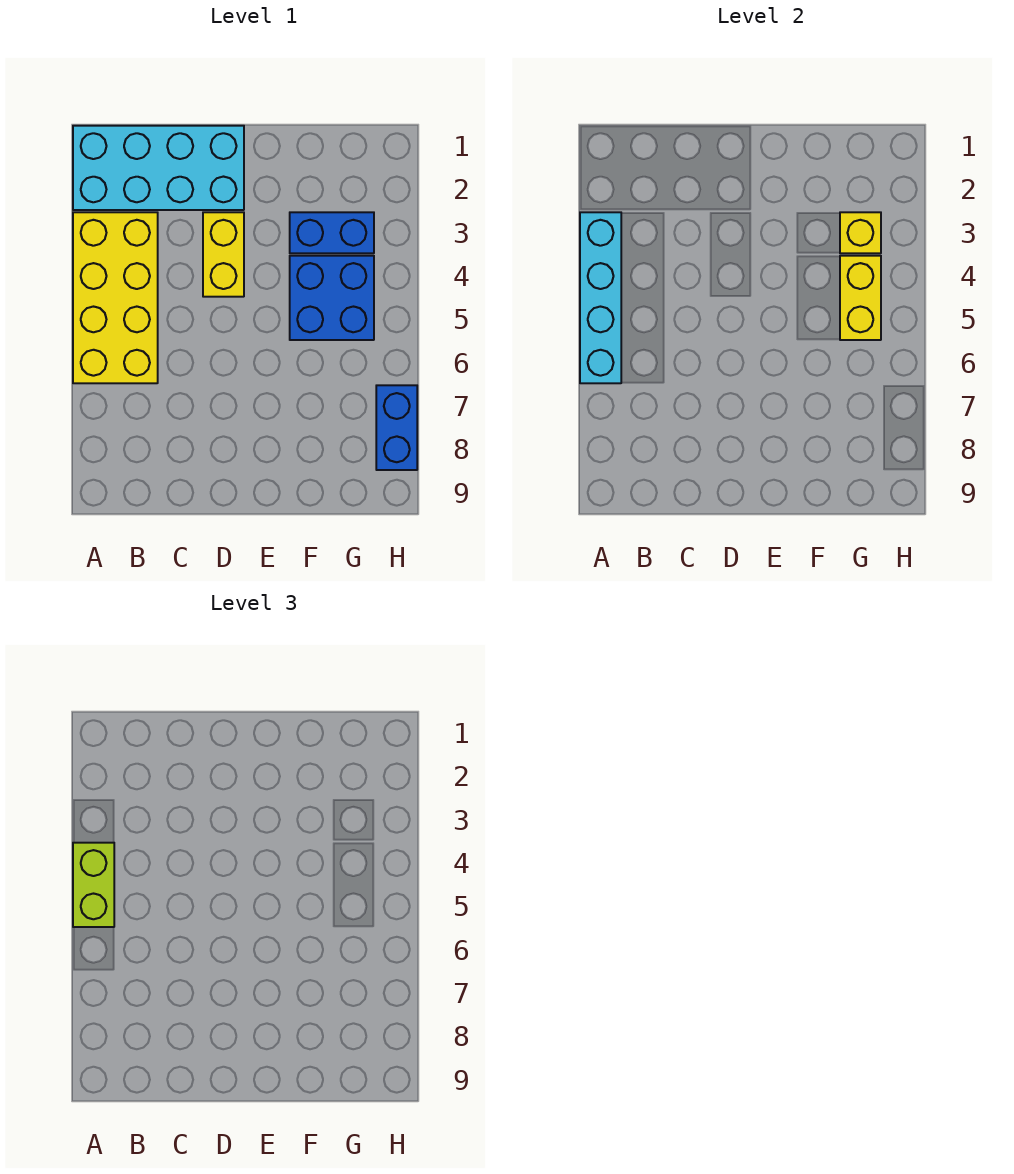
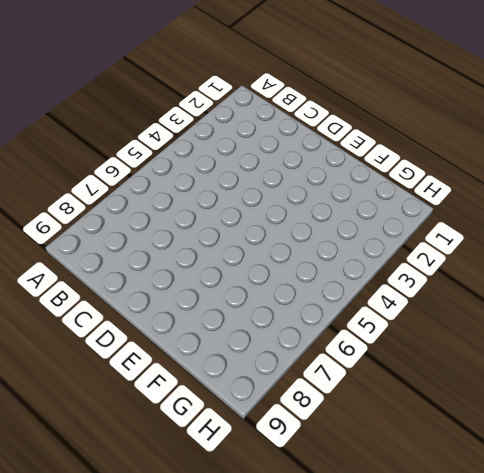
none -> cyan brick A1:D2 level 1
none -> yellow brick A3:B6 level 1

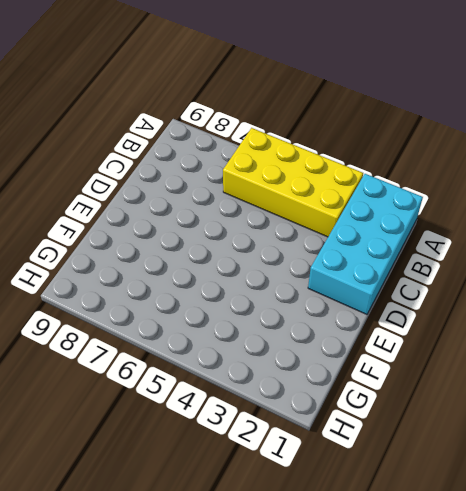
none -> yellow brick D3:D4 level 1
none -> blue brick F3:G3 level 1

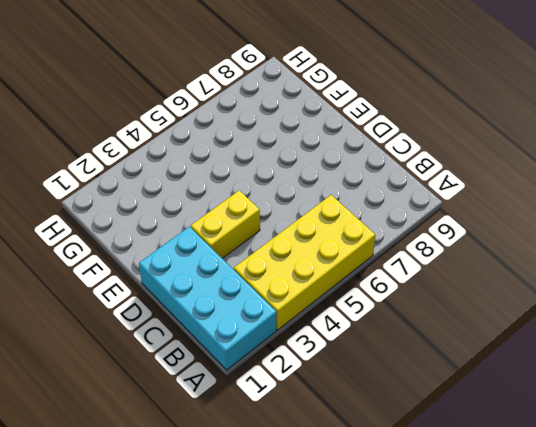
none -> blue brick F3:G3 level 1
none -> blue brick F4:G5 level 1

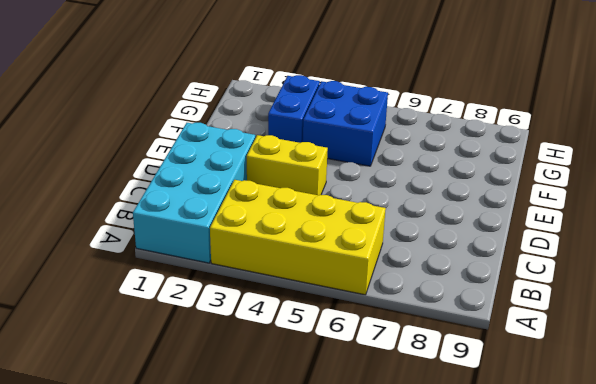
none -> blue brick H7:H8 level 1
none -> cyan brick A3:A6 level 2

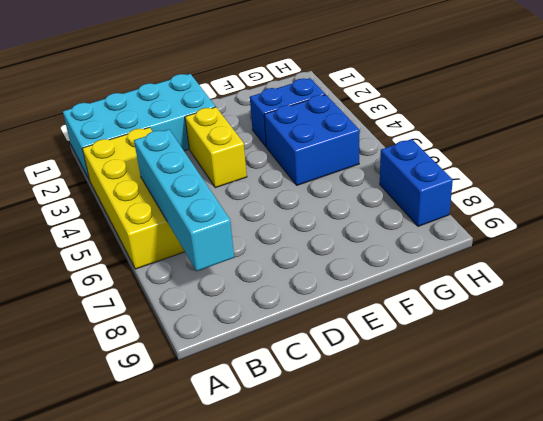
cyan brick B5:B8 level 2 -> cyan brick A3:A6 level 2
none -> yellow brick G3 level 2
none -> yellow brick G4:G5 level 2

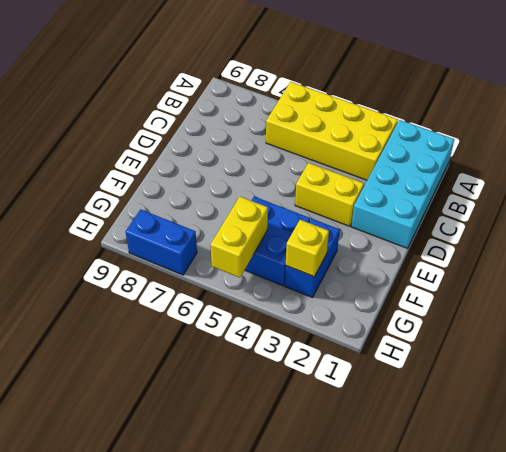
yellow brick G5:H5 level 2 -> yellow brick G4:G5 level 2
none -> cyan brick A3:A6 level 2
none -> lime brick A4:A5 level 3

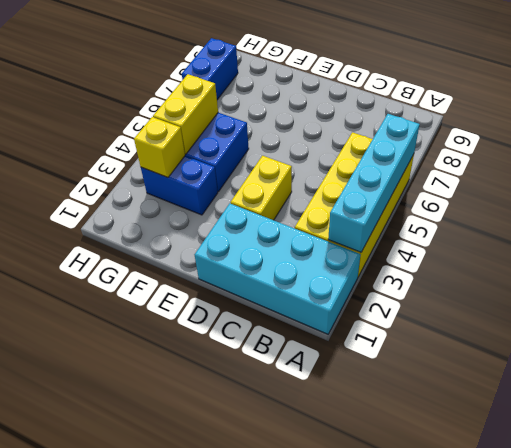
none -> lime brick A4:A5 level 3

